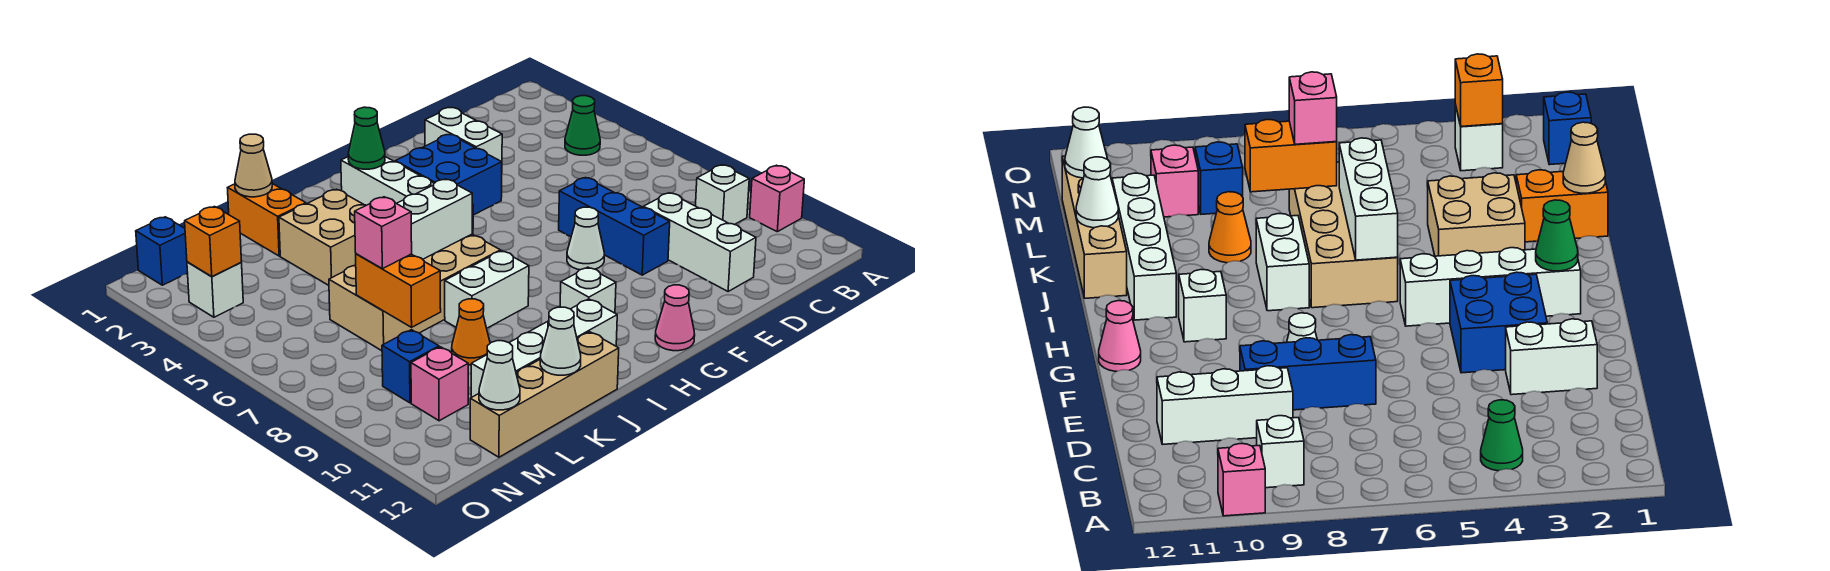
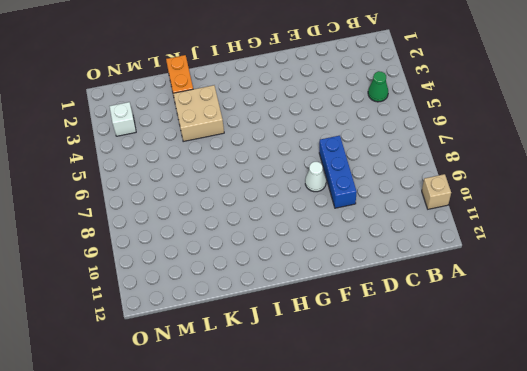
tan brick A10 level 1 -> pink brick A10 level 1
none -> white brick B9 level 1
none -> white brick D9:D11 level 1
none -> white brick E2:E3 level 1
none -> blue brick F3:G4 level 1

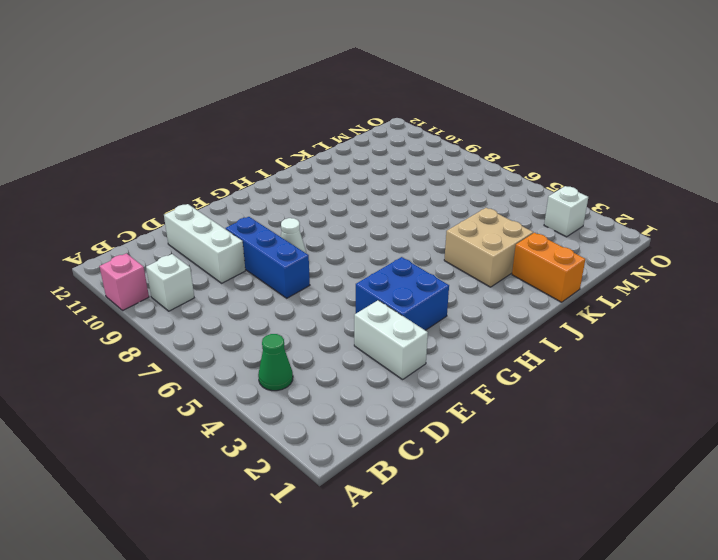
none -> pink cone G12 level 1
none -> white brick H2:H5 level 1
none -> white brick H10 level 1
none -> tan brick I6:L7 level 1

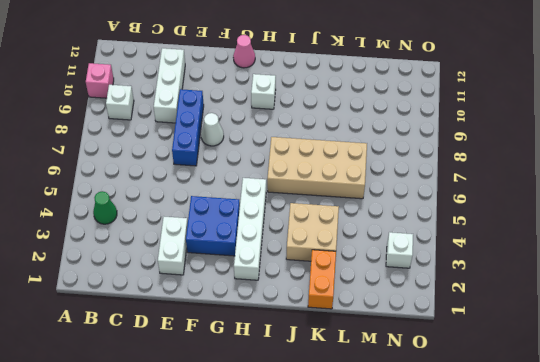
none -> white brick I8:J8 level 1
none -> white brick I11:L11 level 1
none -> tan brick J12:M12 level 1
none -> orange cone K9 level 1

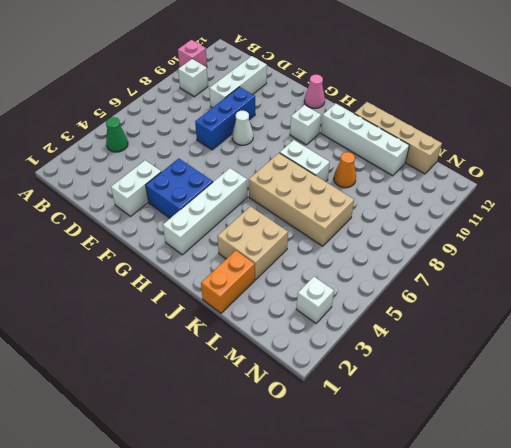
none -> blue brick M9 level 1
none -> pink brick M10 level 1
none -> blue brick N1 level 1
none -> green cone H2 level 2

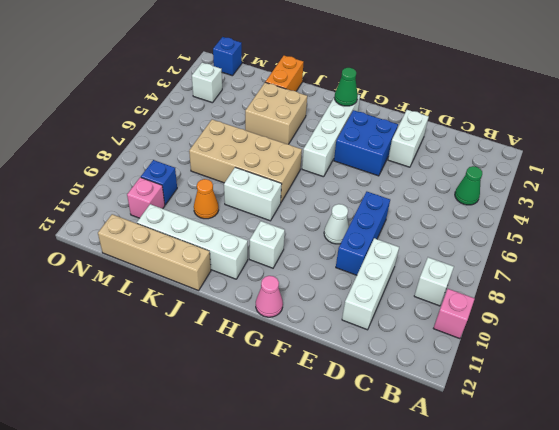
none -> white brick I6:K6 level 2
none -> tan cone K1 level 2
none -> white cone K12 level 2
none -> orange brick L7:L8 level 2

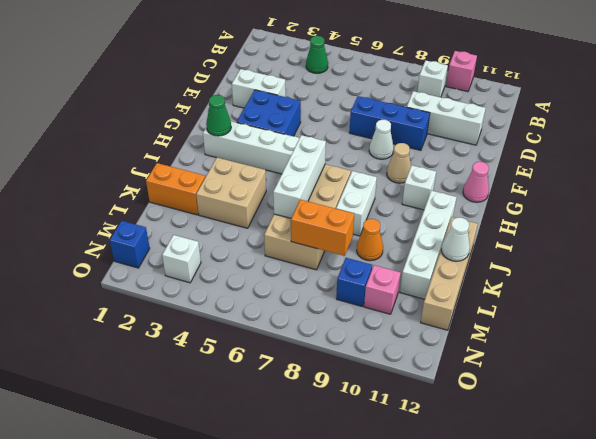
tan cone G9 level 1 -> tan cone K1 level 2
none -> white cone M12 level 2
none -> orange brick N3 level 2
none -> pink brick L7 level 3

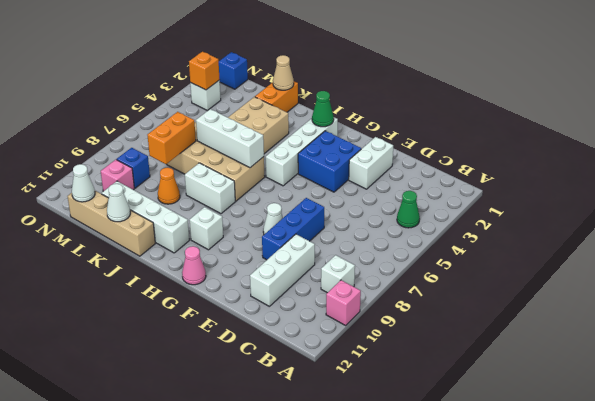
none -> pink brick L7 level 3

